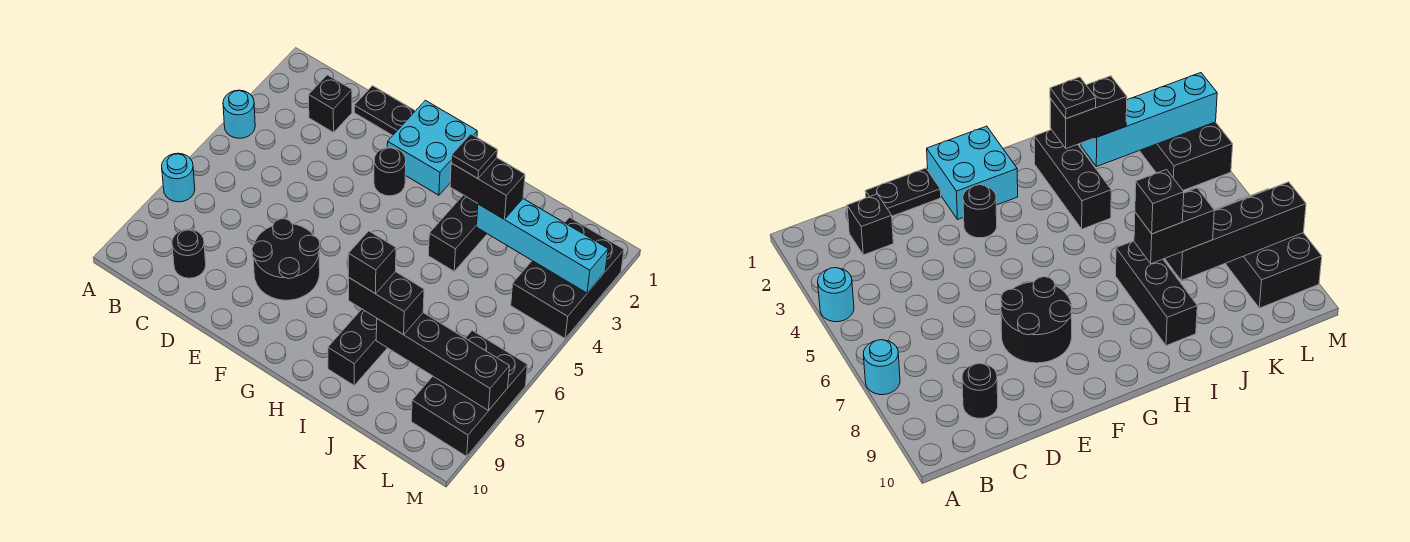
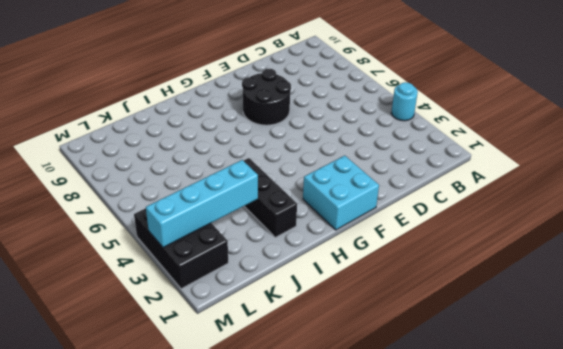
none -> cyan round brick A7 level 1
none -> black brick C2 level 1
none -> black round brick C9 level 1

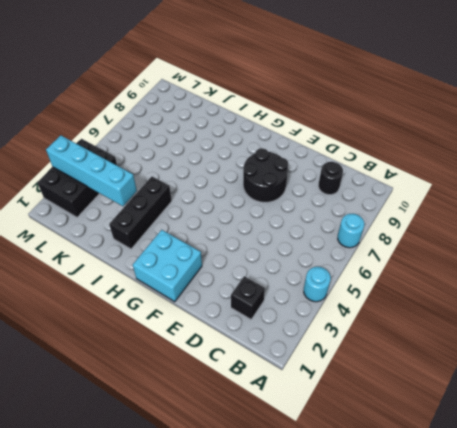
none -> black plate D1:E1 level 1
none -> black round brick F3 level 1
none -> black brick I7:I9 level 1

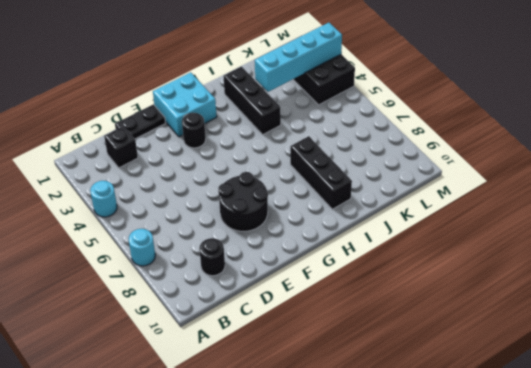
none -> black brick L7:M9 level 1
none -> black brick J8:M8 level 2
none -> black brick I3:J3 level 3

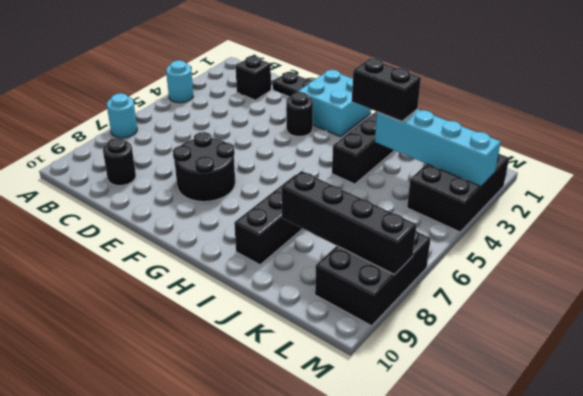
none -> black brick I8:J8 level 3
none -> black plate I3 level 4
none -> black brick I8 level 4

